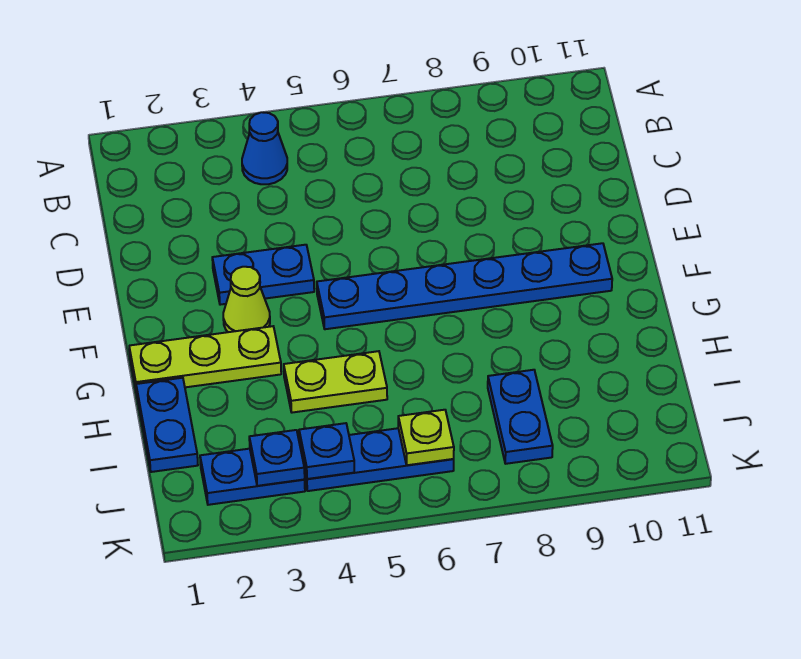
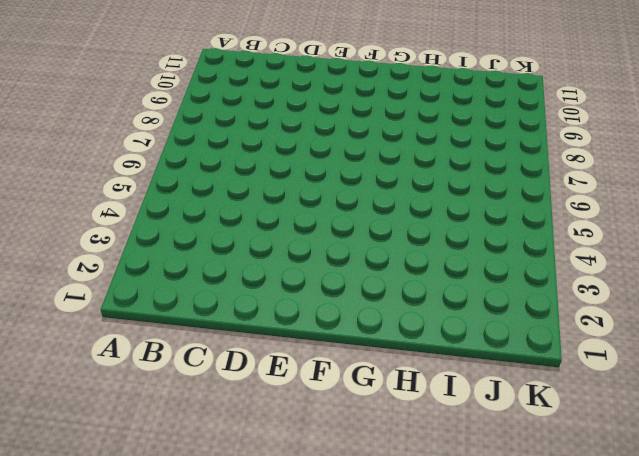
none -> blue cone B4 level 1
none -> blue plate E3:E4 level 1
none -> lime cone F3 level 1

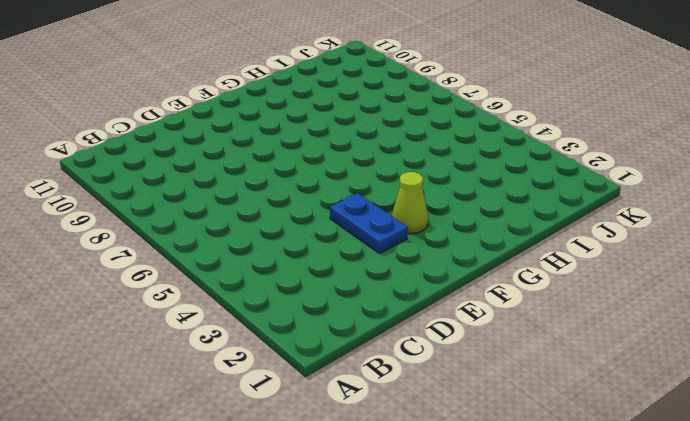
none -> blue cone B4 level 1
none -> blue plate F5:F10 level 1
none -> lime plate G1:G3 level 1

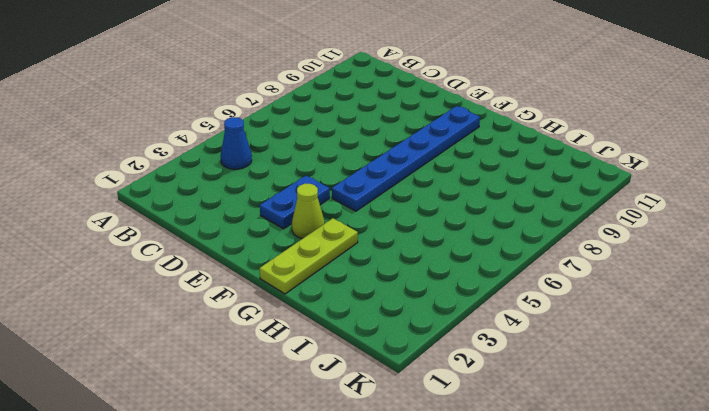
none -> blue plate H1:I1 level 1
none -> lime plate H4:H5 level 1
none -> blue plate I8:J8 level 1

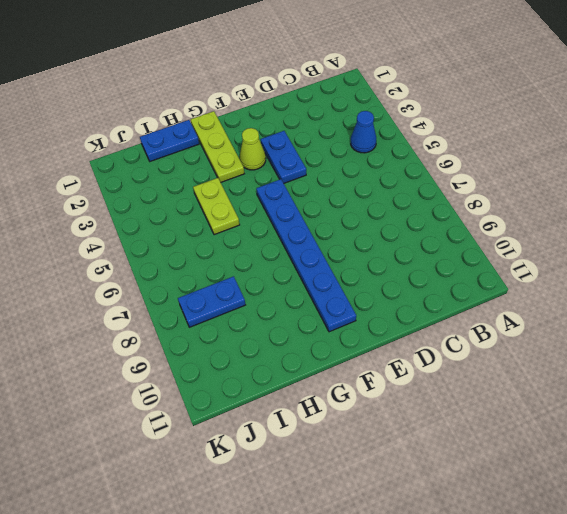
none -> blue plate J2:J3 level 1
none -> blue plate J4:J6 level 1
none -> blue plate J3 level 2

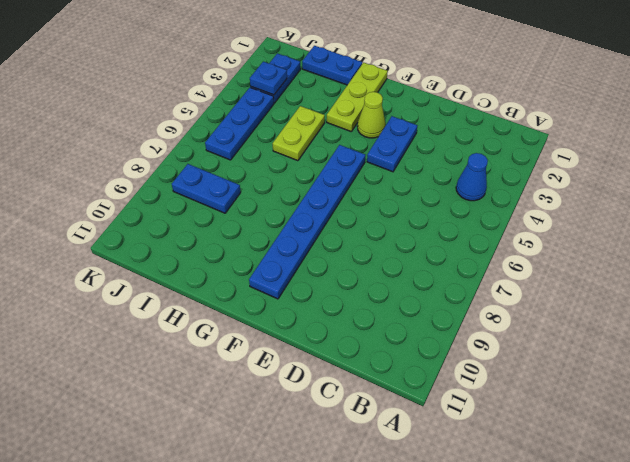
none -> blue plate J4 level 2
none -> lime plate J6 level 2

